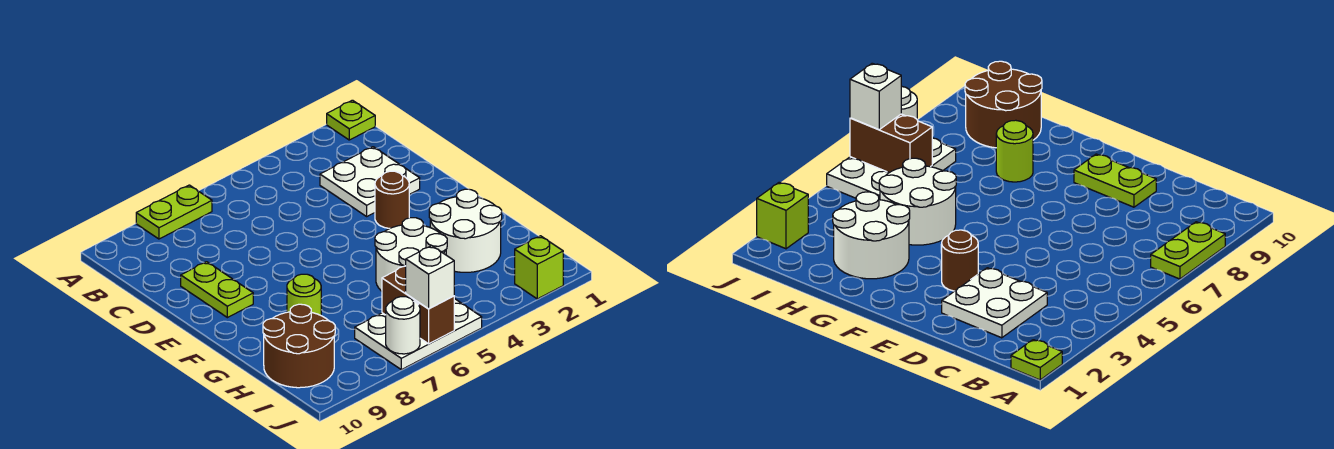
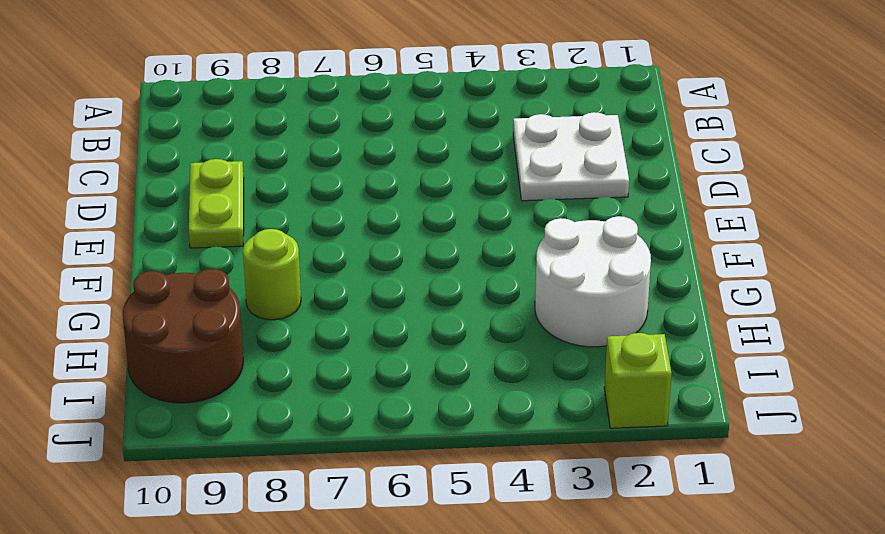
none -> lime plate A1 level 1
none -> lime plate A7:A8 level 1
none -> brown round brick E3 level 1

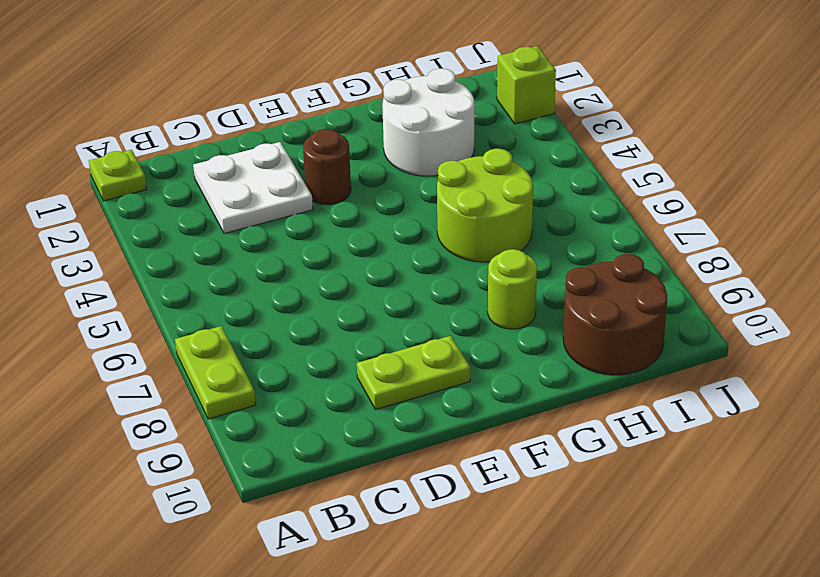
lime round brick G5:H6 level 1 -> white round brick G4:H5 level 1
none -> white plate I5:J7 level 1
none -> brown brick I6:J6 level 2
none -> white round brick J7 level 2

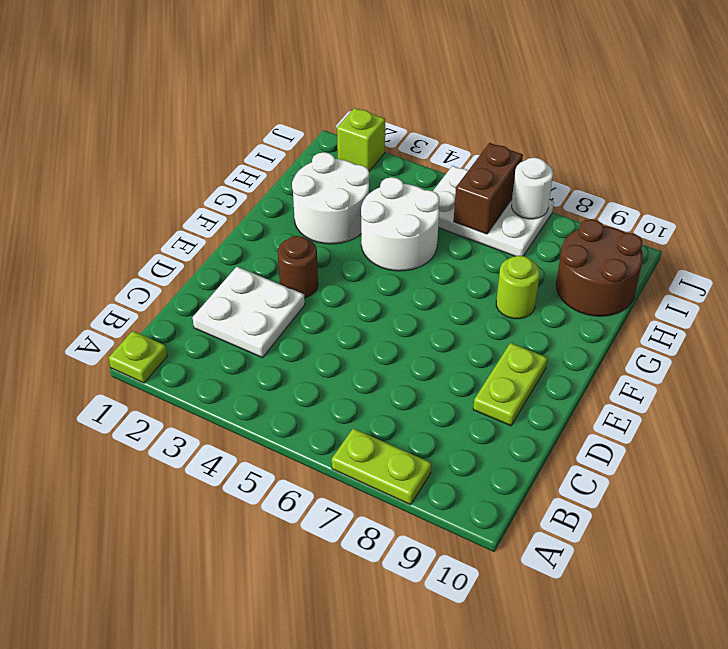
none -> white brick J6 level 3

